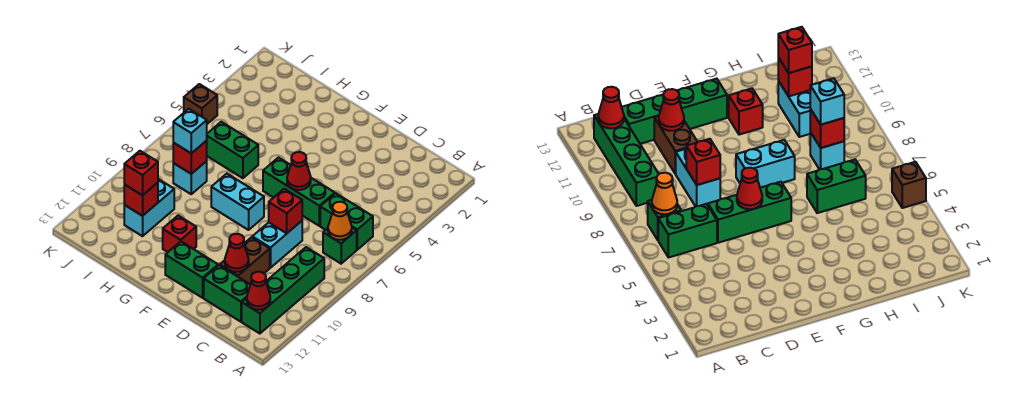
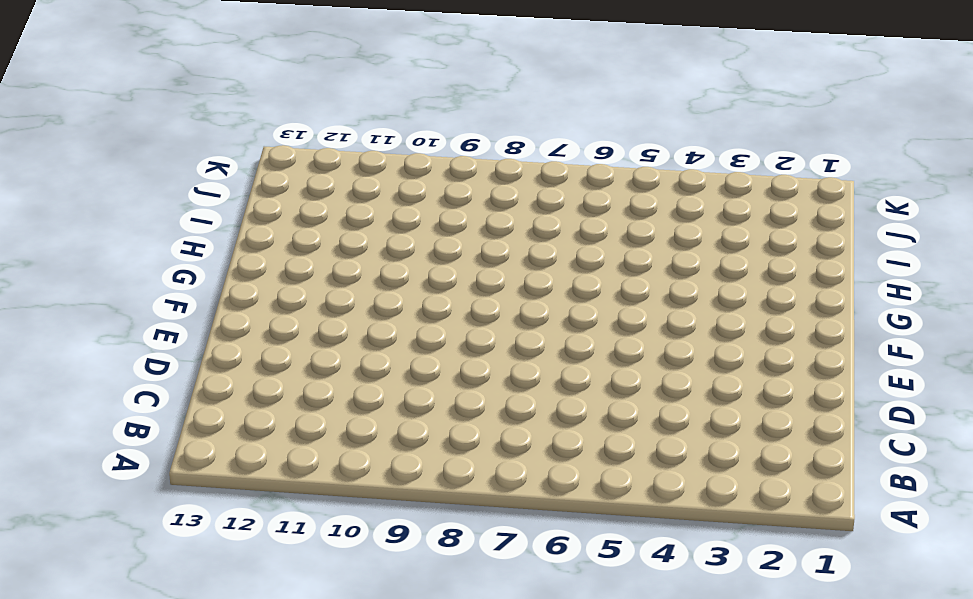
none -> green brick B6:C6 level 1
none -> green brick B7 level 1
none -> green brick B9:B12 level 1

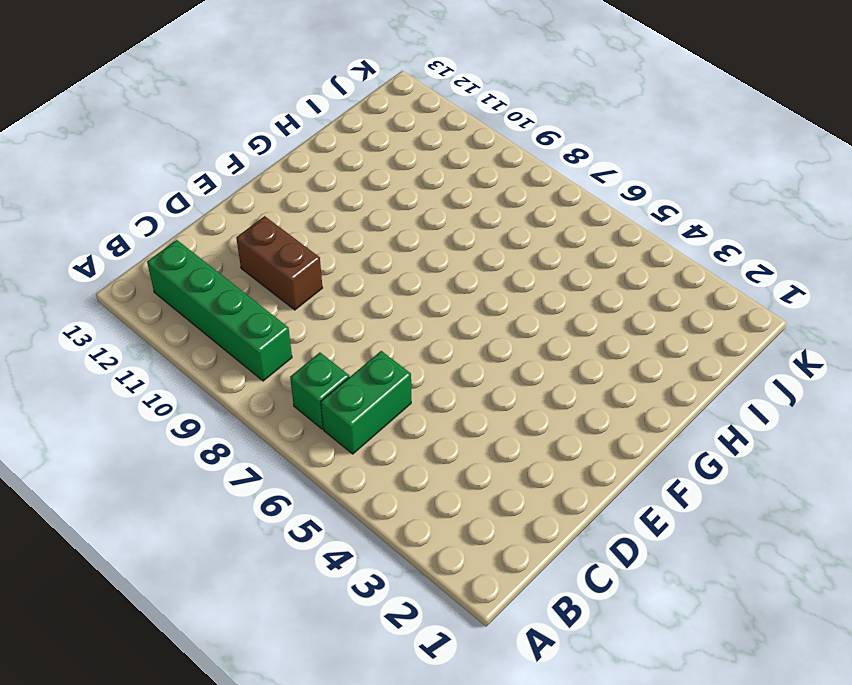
none -> green brick C12:D12 level 1
none -> green brick D6:F6 level 1
none -> cyan brick D8:D9 level 1

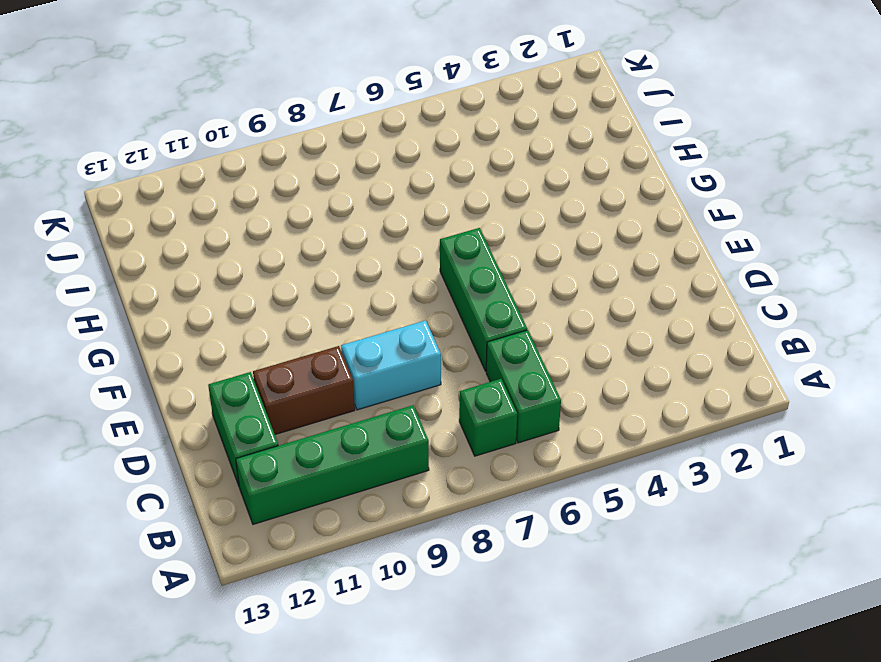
none -> green brick E12:F12 level 1
none -> cyan brick F8:G8 level 1
none -> red brick G11 level 1

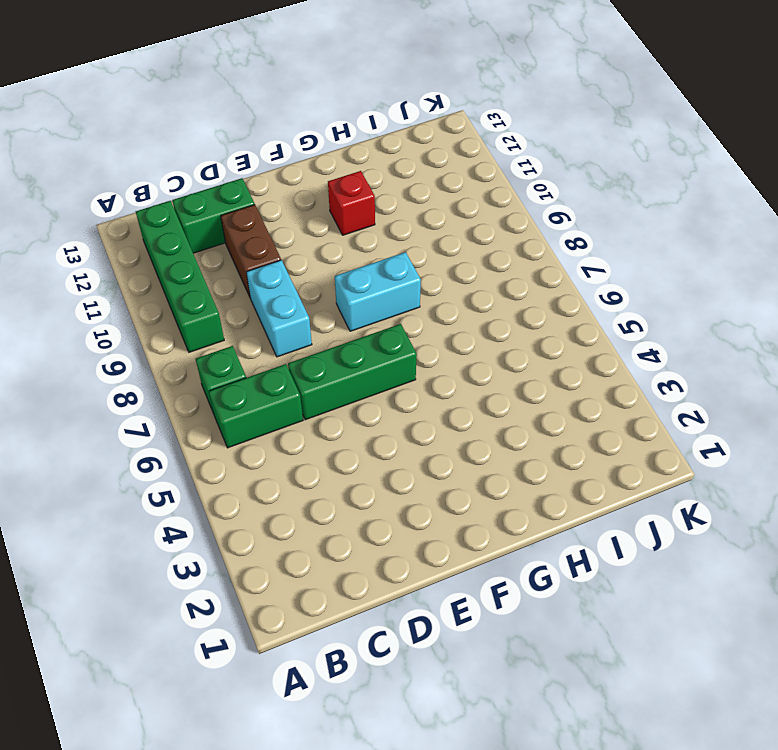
none -> green brick E12:F12 level 1
none -> green brick H6:I6 level 1
none -> cyan brick I8 level 1

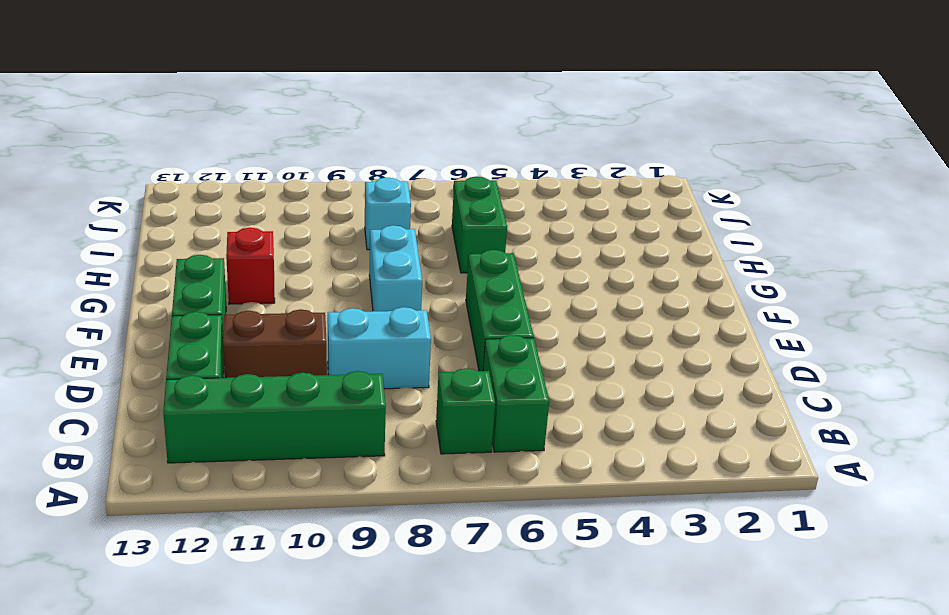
none -> cyan brick I10:I11 level 1
none -> brown brick K5 level 1
none -> orange cone B7 level 2

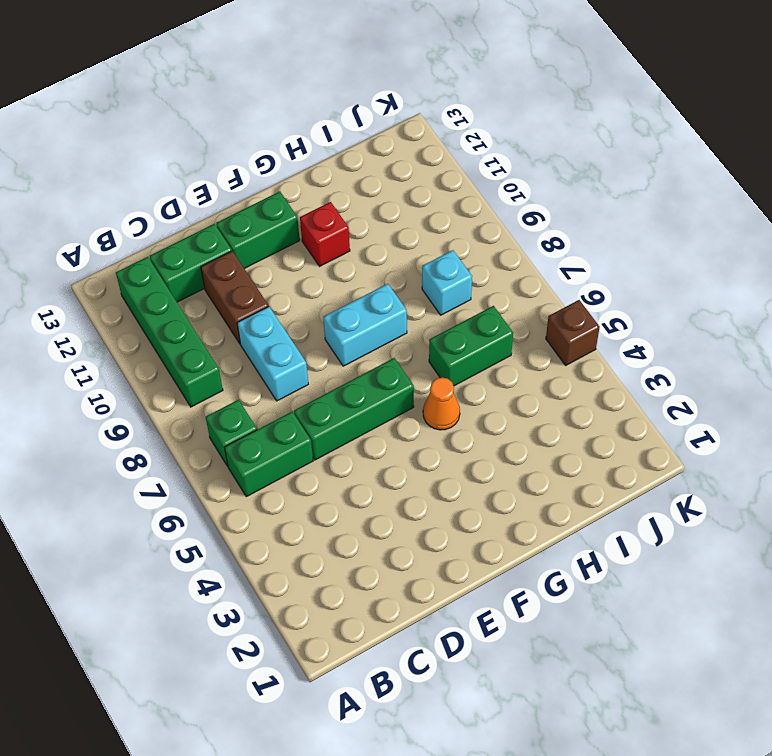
orange cone G5 level 1 -> orange cone B7 level 2
none -> cyan brick I10:I11 level 1
none -> red cone B12 level 2
none -> red brick D8 level 2

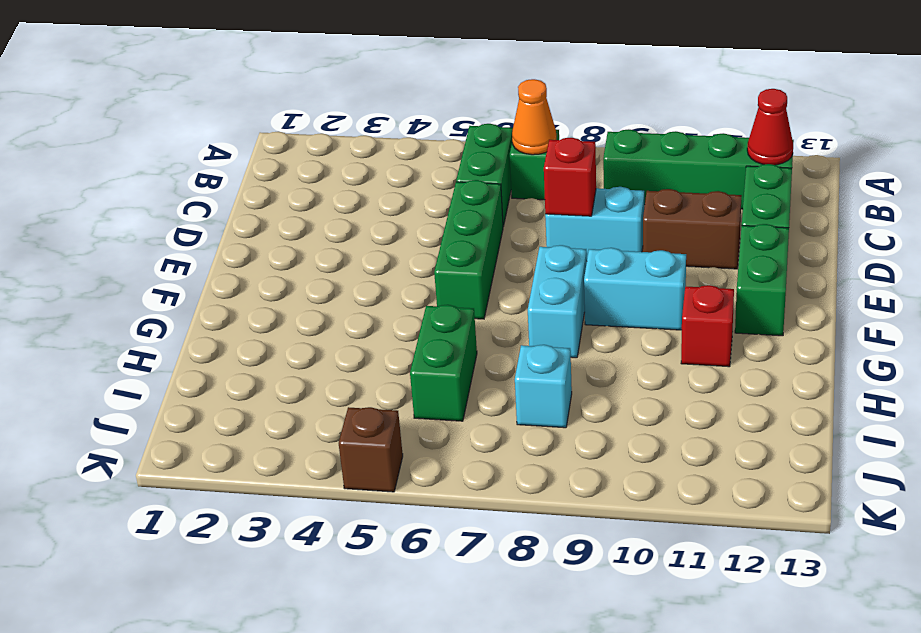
cyan brick F9:F10 level 1 -> cyan brick I10:I11 level 1
none -> red cone D11 level 2
none -> red cone E6 level 2
none -> red brick I8 level 2

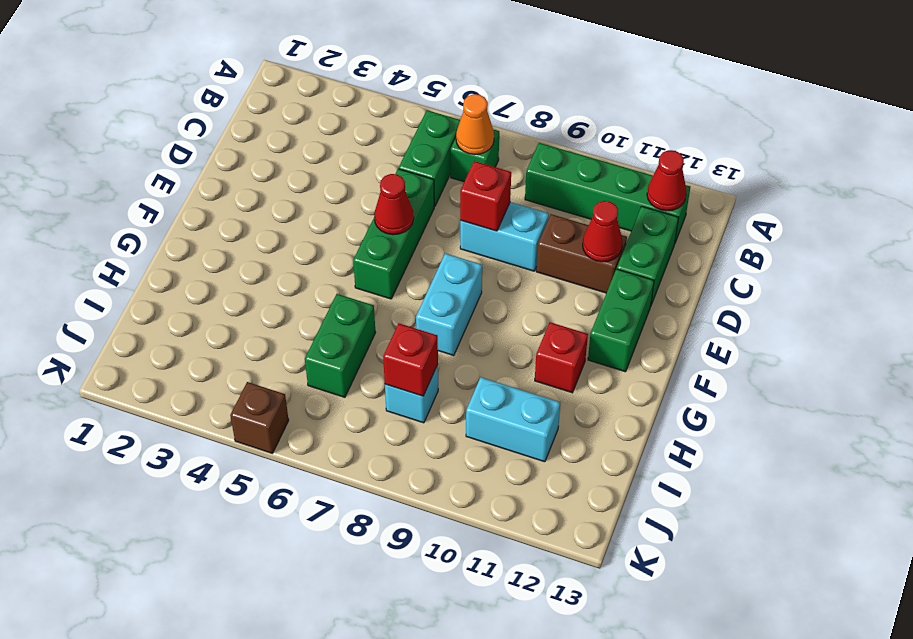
none -> red brick I11 level 2
none -> cyan brick I8 level 3
none -> red brick I11 level 3

